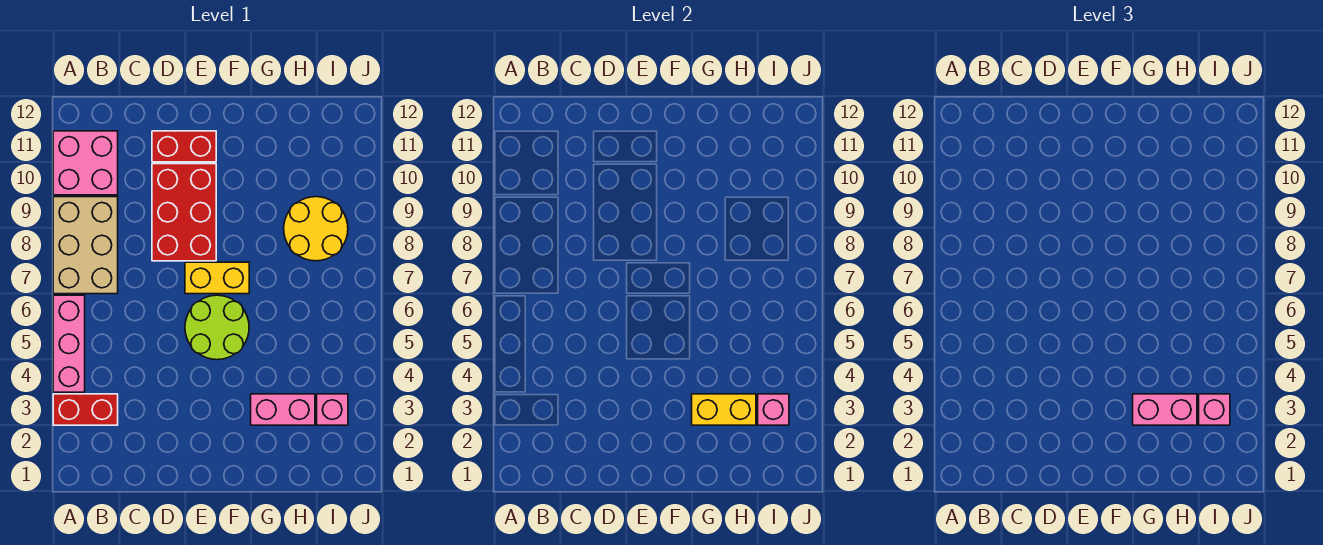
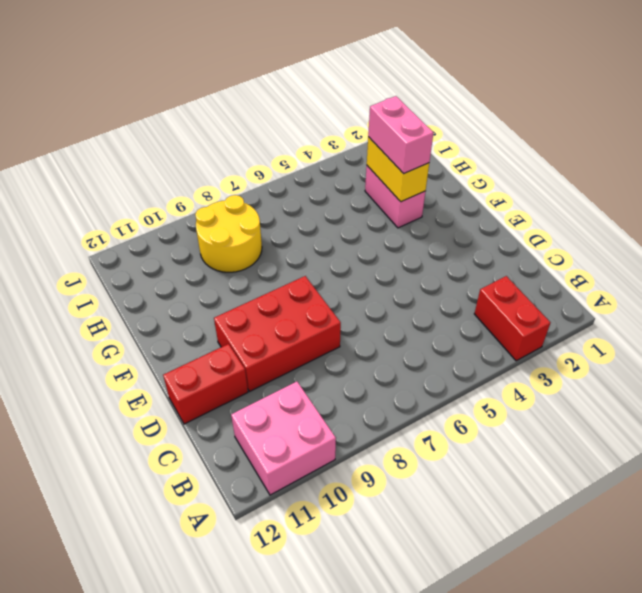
red brick D11:D12 level 1 -> red brick D11:E11 level 1
none -> pink brick A4:A6 level 1
none -> tan brick A7:B9 level 1
none -> lime round brick E5:F6 level 1

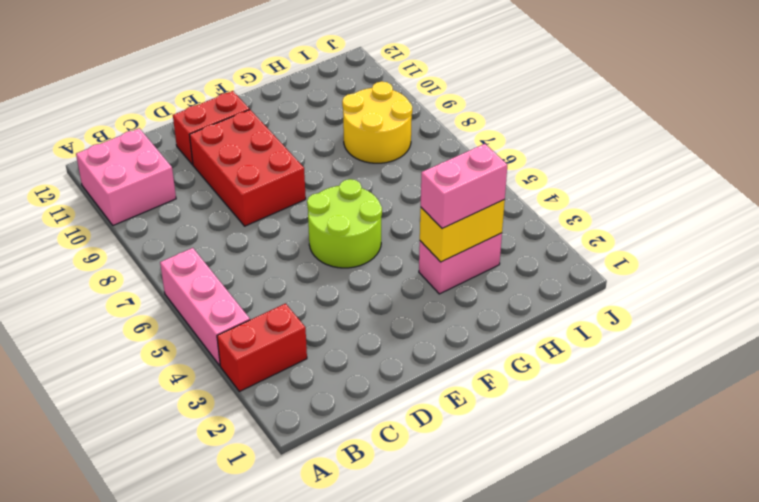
none -> tan brick A7:B9 level 1
none -> yellow brick E7:F7 level 1
none -> pink brick I3 level 1

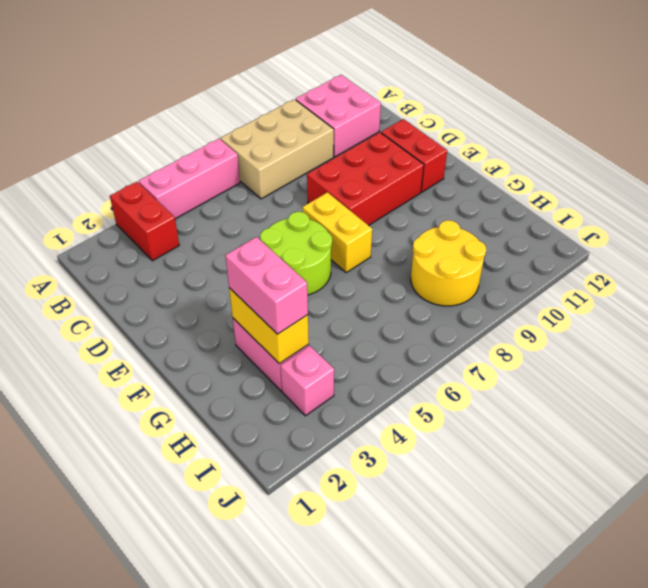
none -> pink brick I3 level 2
none -> pink brick I3 level 3

